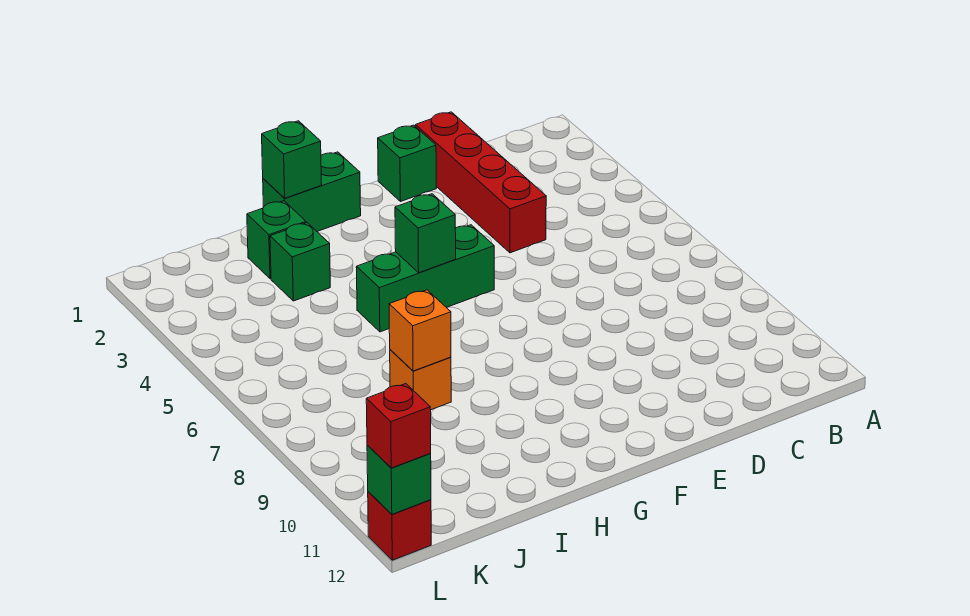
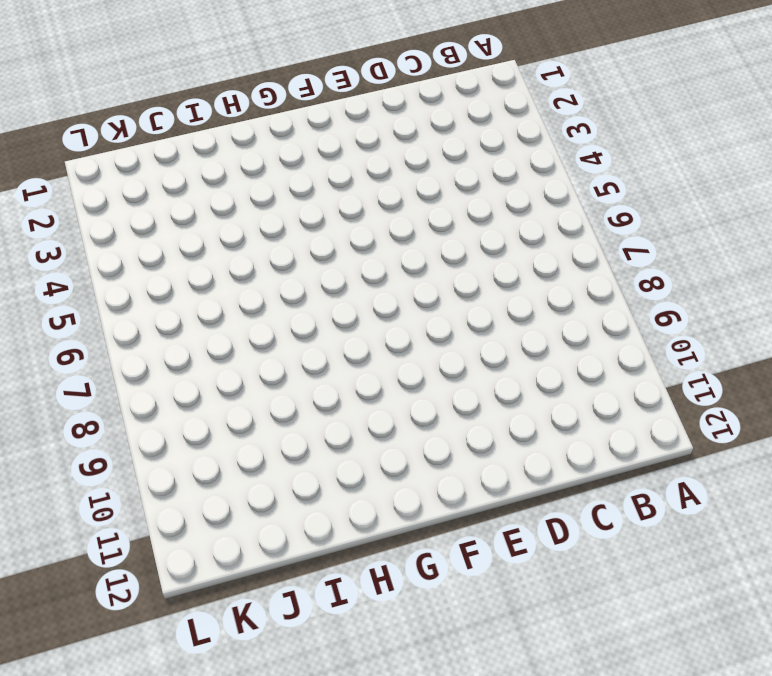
none -> red brick D1:D4 level 1
none -> green brick E1 level 1
none -> green brick F5:H5 level 1

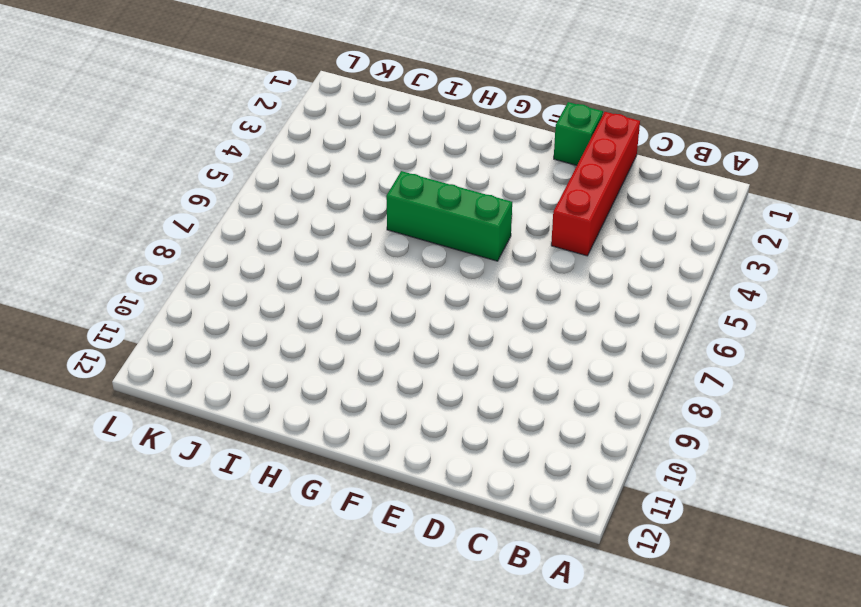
none -> green brick G1:H1 level 1
none -> green brick I2 level 1
none -> green brick I3 level 1

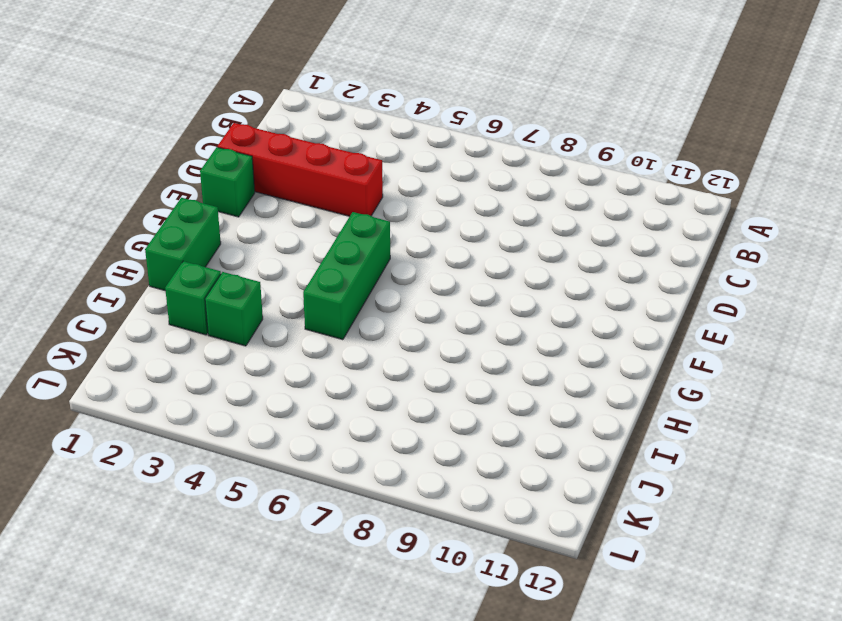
none -> orange brick I8 level 1
none -> red brick L12 level 1
none -> green brick G5 level 2

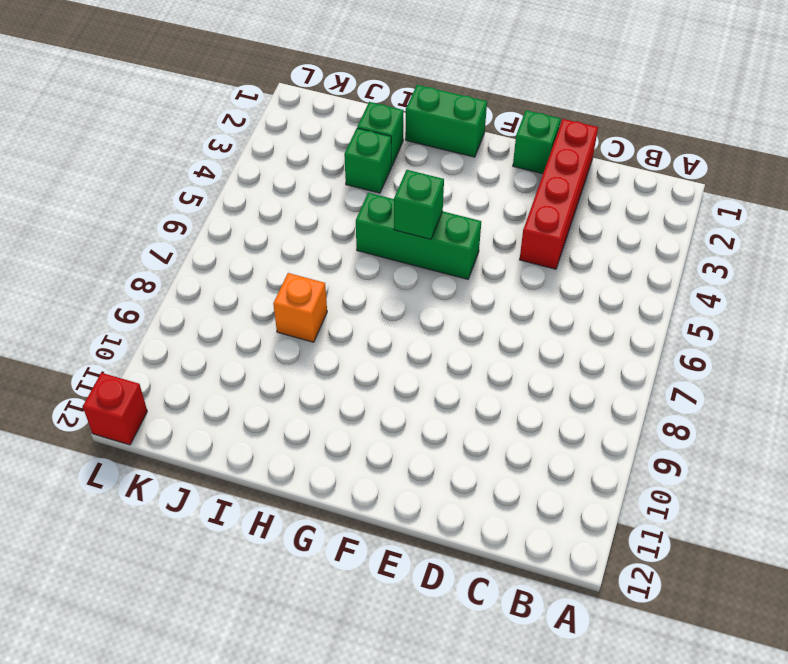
none -> green brick H1 level 2
none -> orange brick I8 level 2
none -> green brick L12 level 2

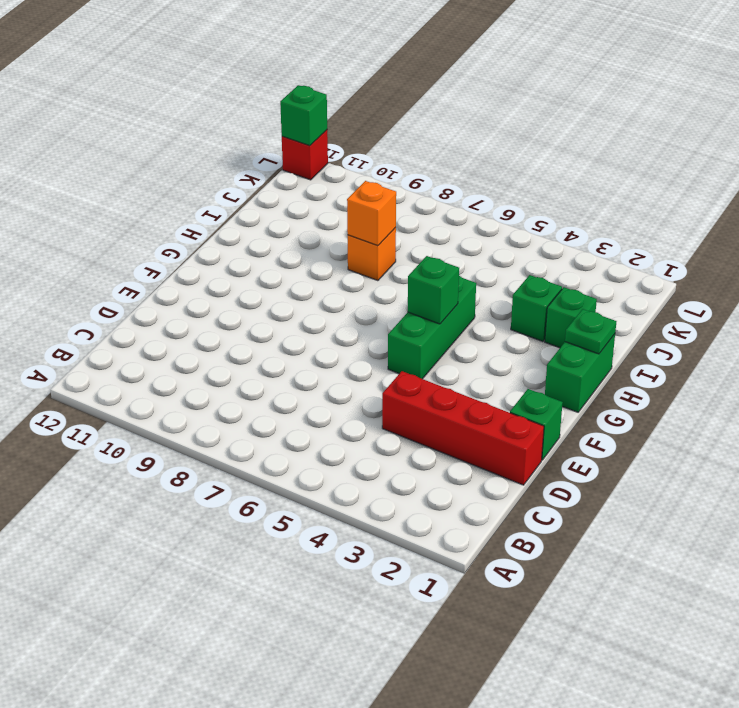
green plate H1 level 2 -> green brick H1 level 2
none -> red brick L12 level 3

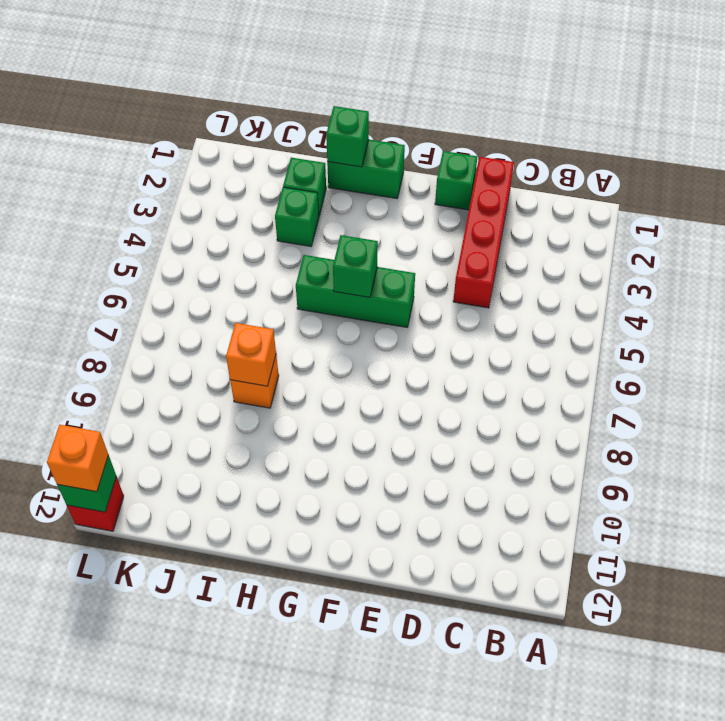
orange brick L12 level 3 -> red brick L12 level 3

